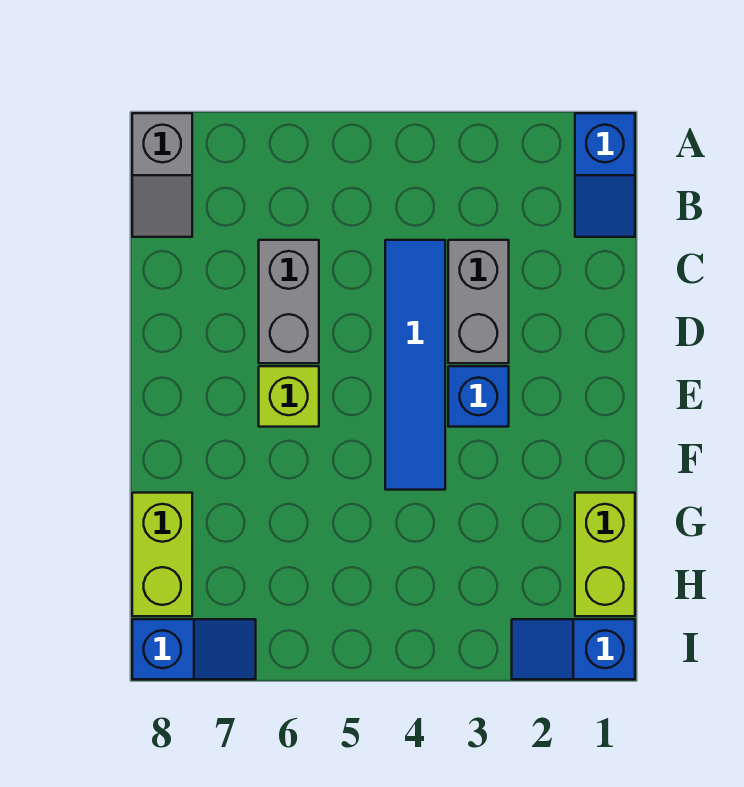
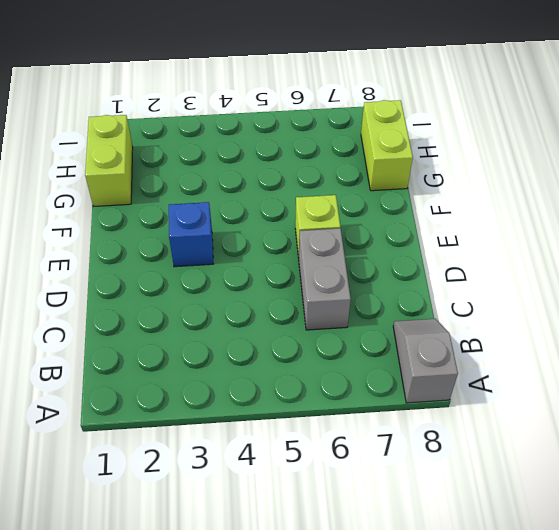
none -> blue slope A1:B1 level 1 top A
none -> grey brick C3:D3 level 1

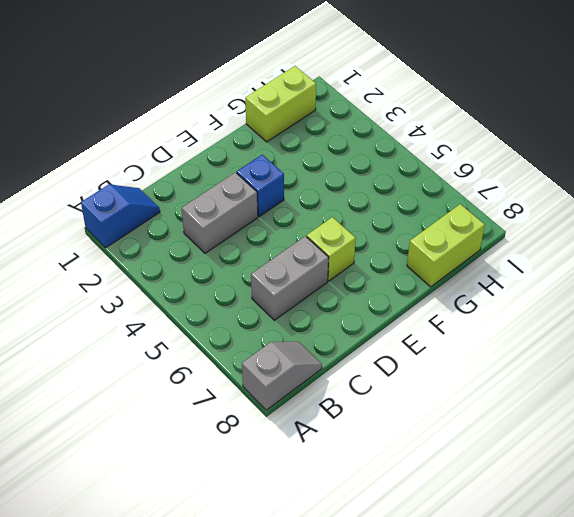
none -> blue tile C4:F4 level 1
none -> blue slope I1:I2 level 1 top 1

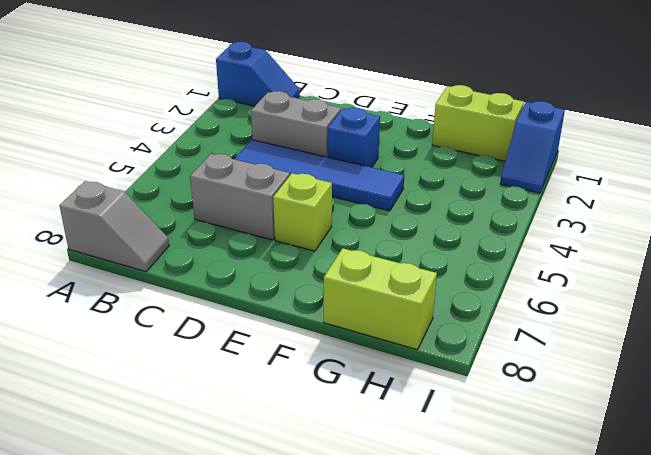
none -> blue slope I7:I8 level 1 top 8

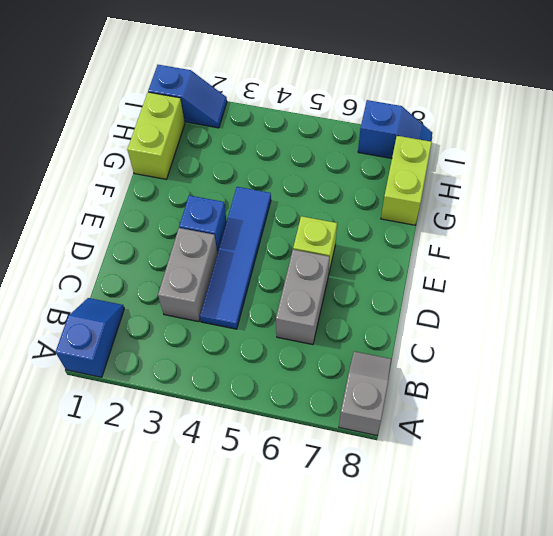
blue slope I7:I8 level 1 top 7 -> blue slope I7:I8 level 1 top 8

